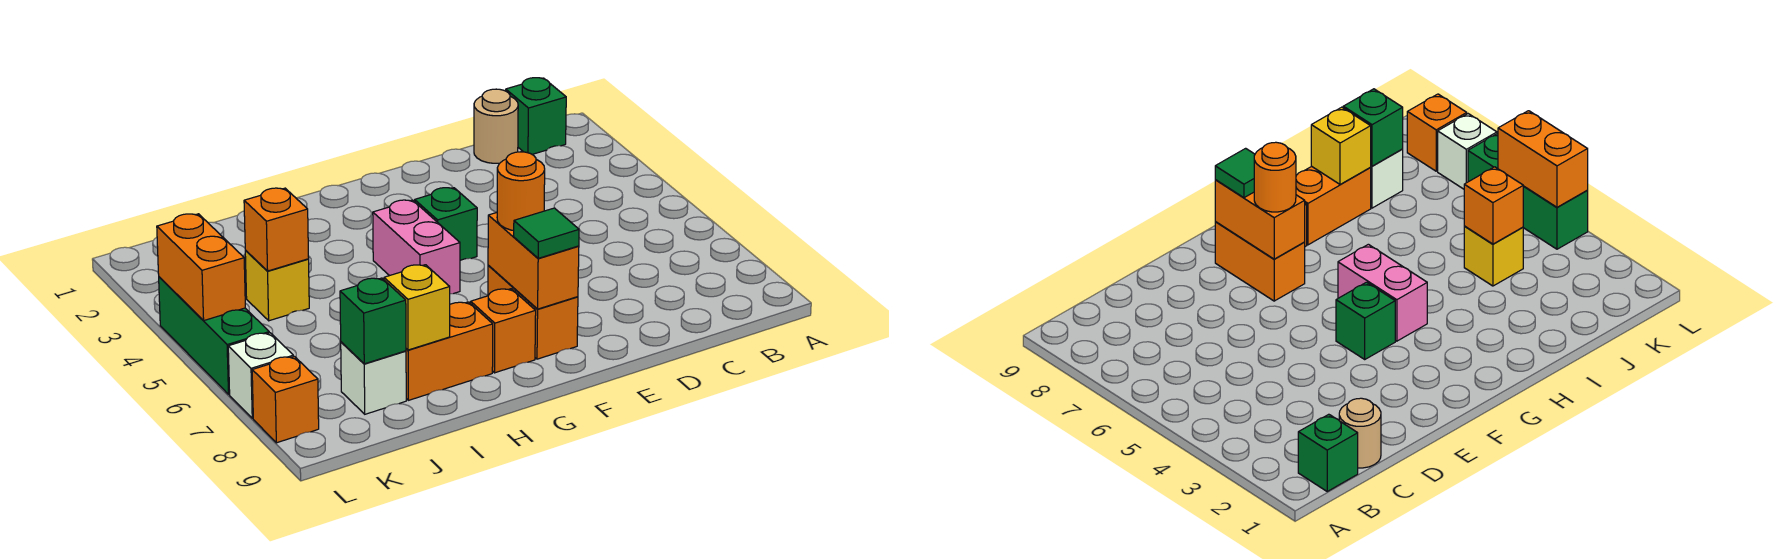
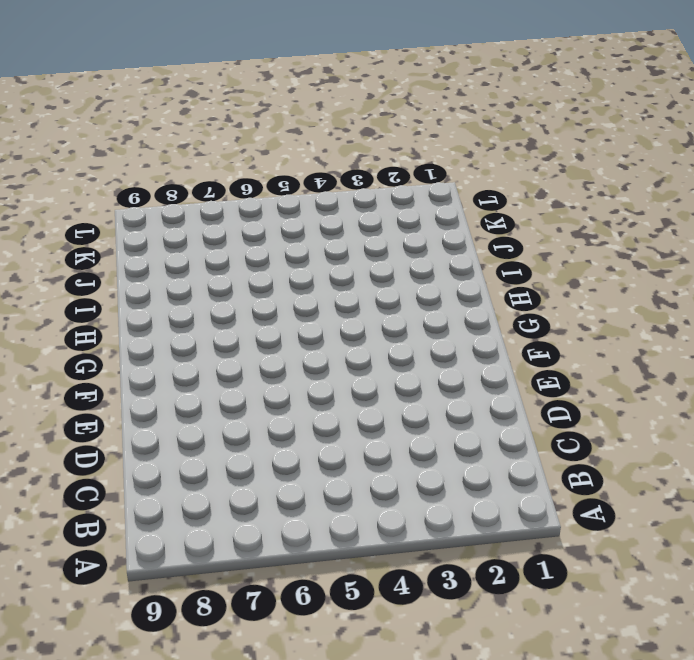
none -> green brick B1 level 1
none -> tan round brick C1 level 1
none -> green brick F4 level 1

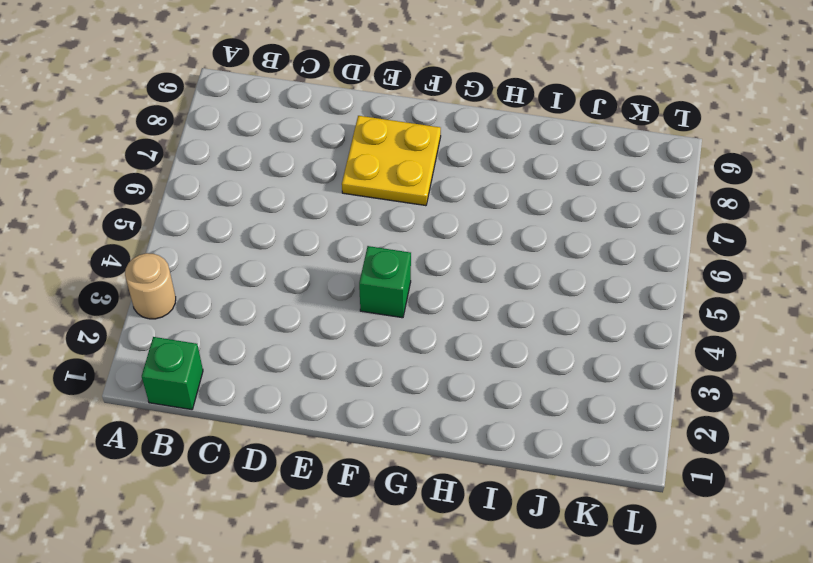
tan round brick A3 level 1 -> tan round brick C1 level 1
yellow plate E7:F8 level 1 -> orange brick F7:F8 level 1
none -> pink brick G4:G5 level 1
none -> orange brick G8 level 1
none -> orange brick H8:I8 level 1

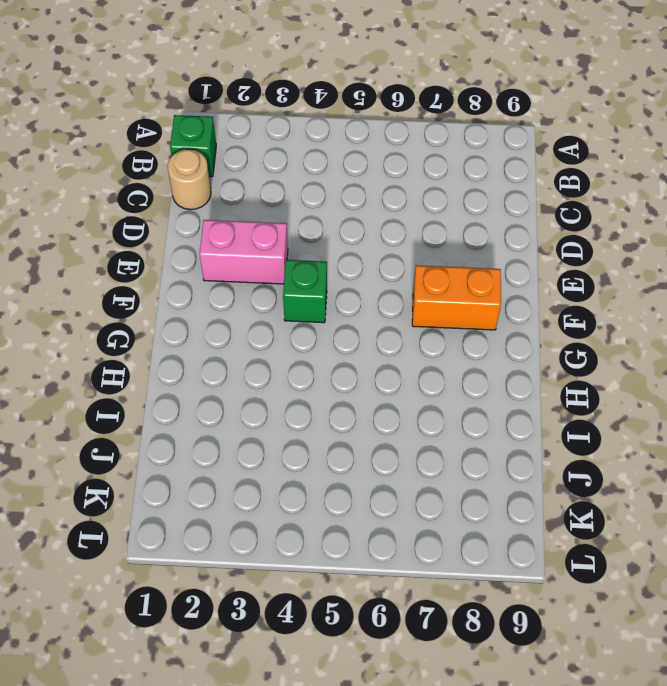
pink brick E2:E3 level 1 -> pink brick G4:G5 level 1
none -> orange brick G8 level 1
none -> orange brick H8:I8 level 1
none -> yellow brick J4 level 1

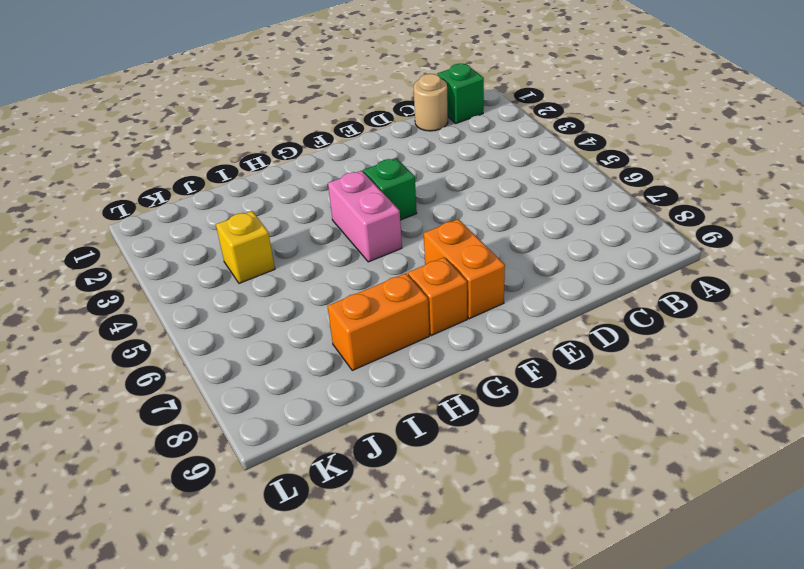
none -> white brick J8 level 1
none -> green brick L4:L6 level 1
none -> white brick L7 level 1

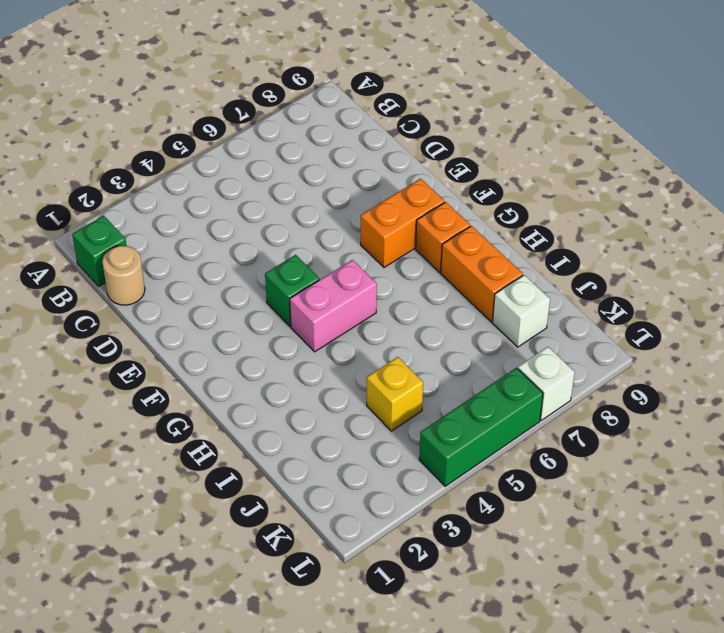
none -> orange brick L8 level 1
none -> orange brick F7:F8 level 2
none -> yellow brick I8 level 2

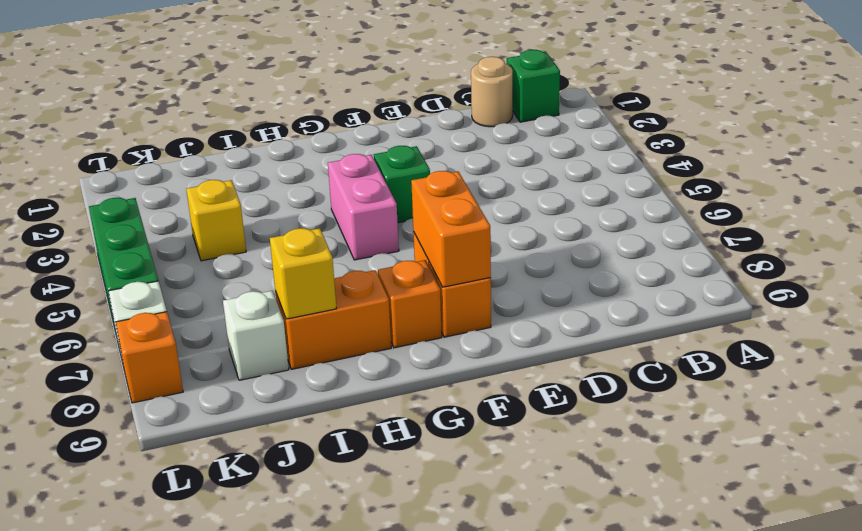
none -> orange brick J4 level 2
none -> green brick J8 level 2
none -> orange brick L4:L5 level 2

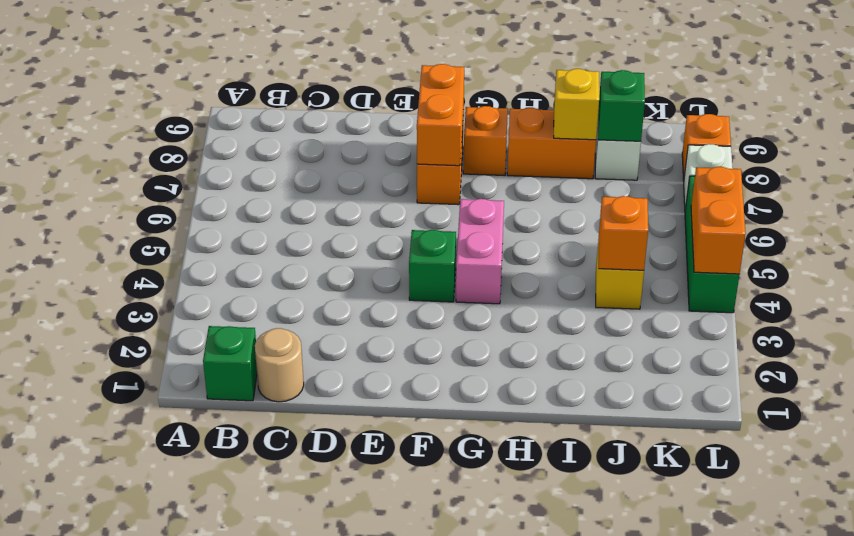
none -> orange round brick F7 level 3
none -> green tile F8 level 3

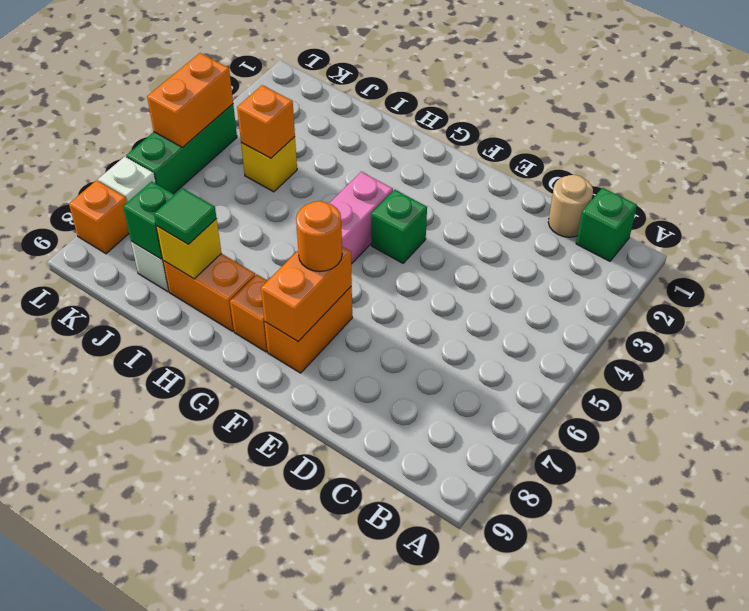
green tile I8 level 3 -> green tile F8 level 3

